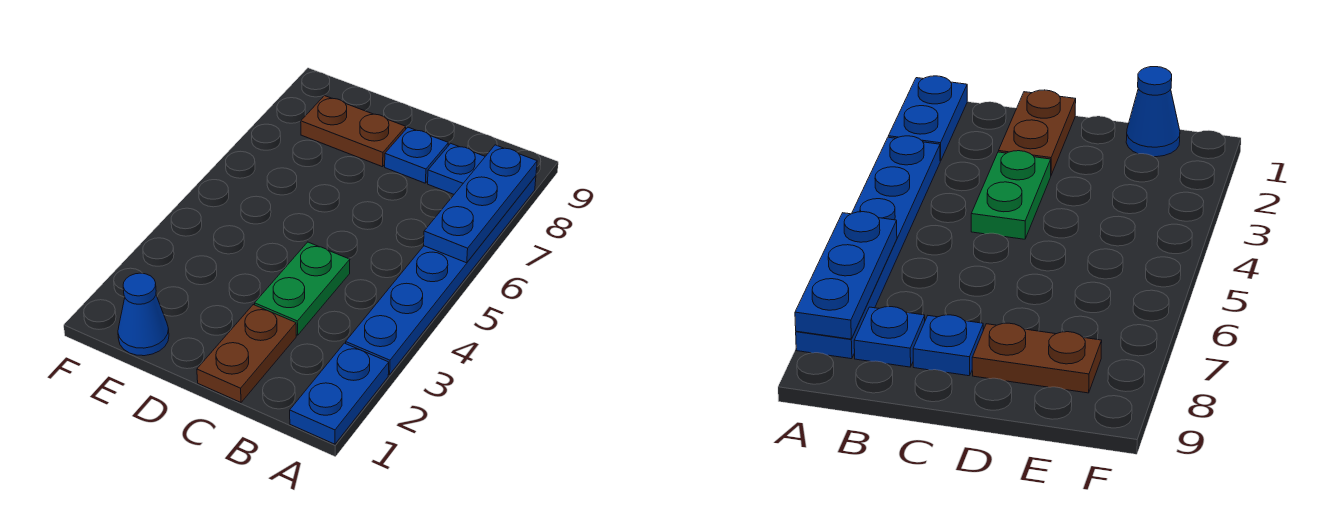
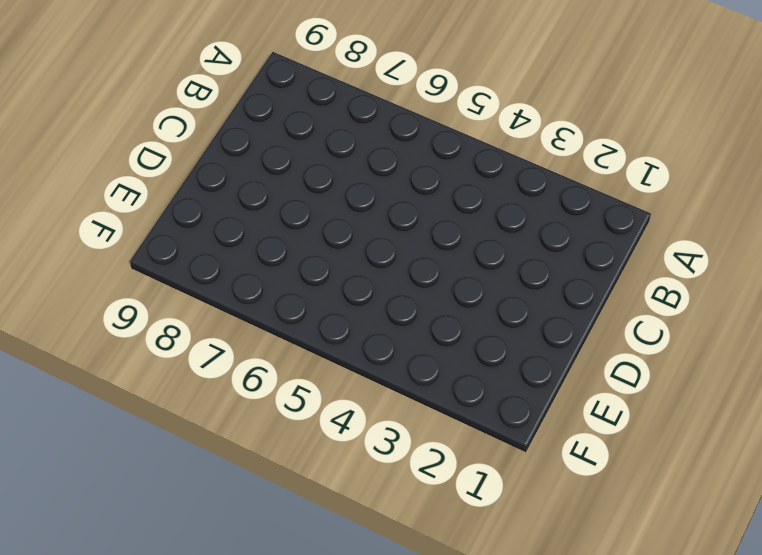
none -> blue plate A1:A2 level 1
none -> blue plate A3:A8 level 1

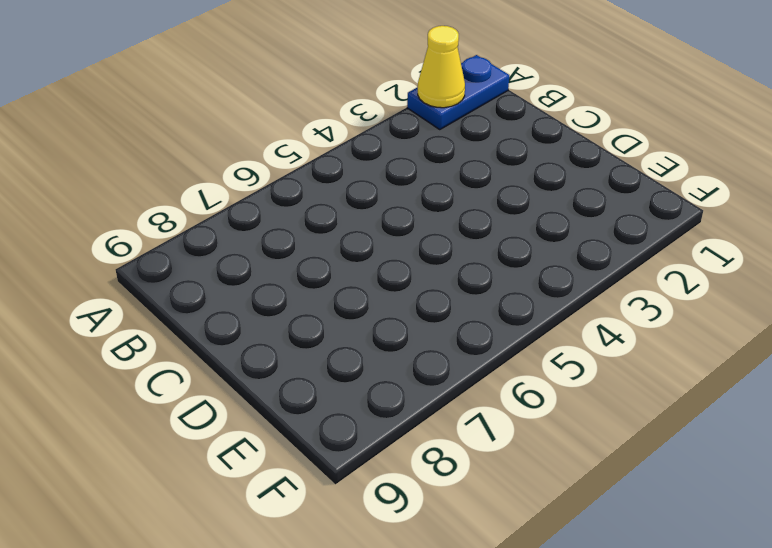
yellow cone A2 level 2 -> none
none -> blue plate A3:A8 level 1
none -> blue plate B8 level 1

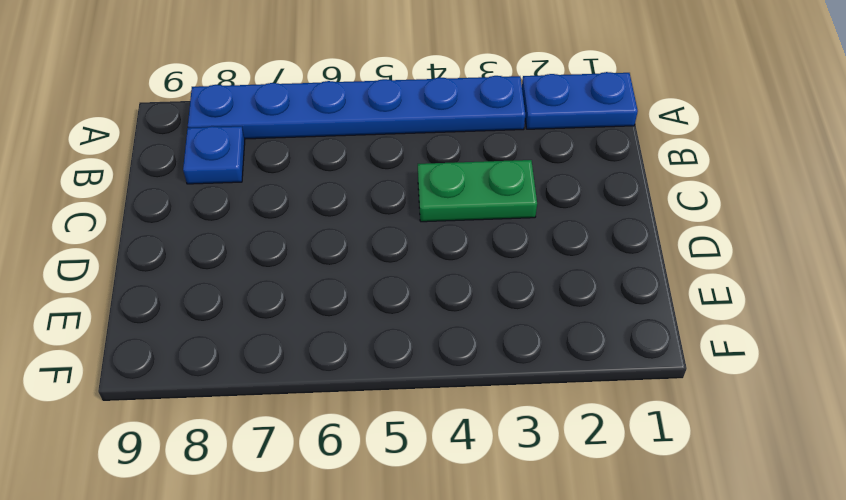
none -> brown plate C1:C2 level 1
none -> blue plate C8 level 1

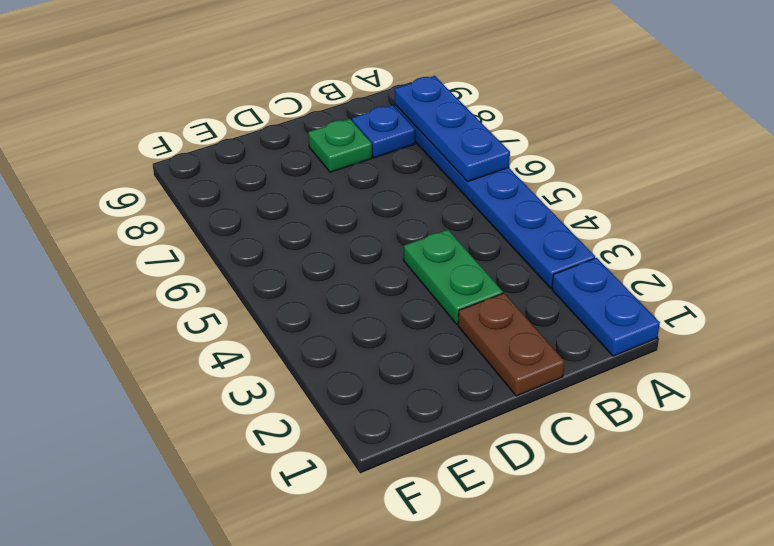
green plate C8 level 1 -> blue plate C8 level 1
none -> brown plate D8:E8 level 1
none -> blue cone E1 level 1

